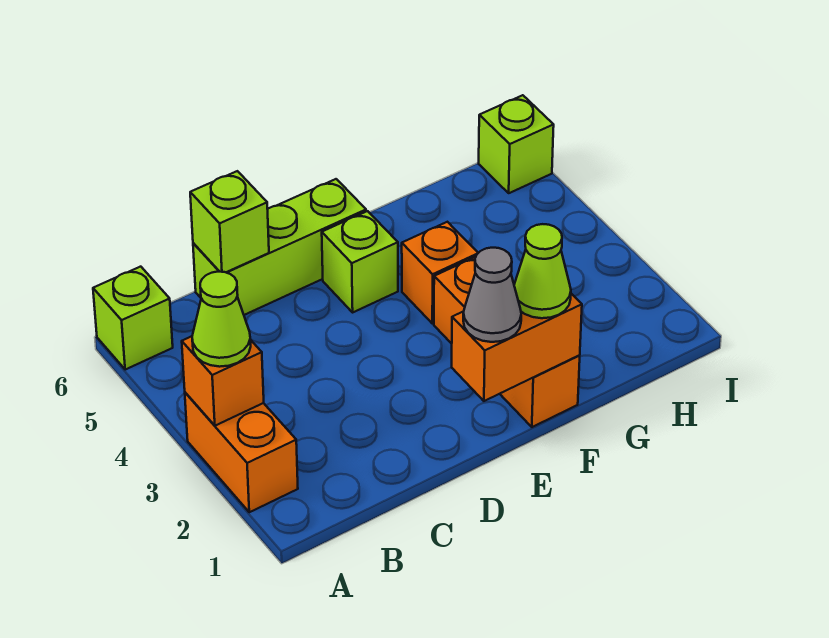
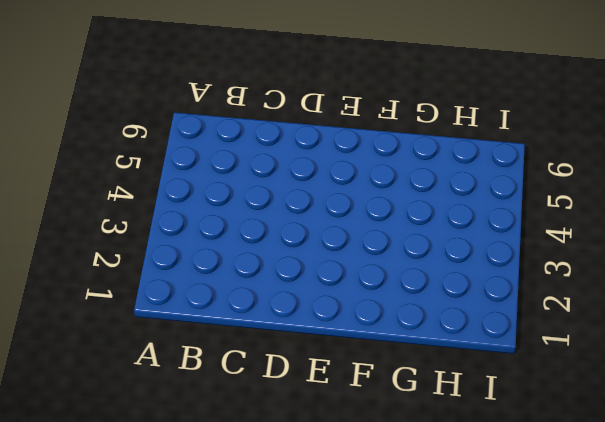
none -> orange brick A2:A3 level 1
none -> lime brick A6 level 1
none -> lime brick C6:E6 level 1

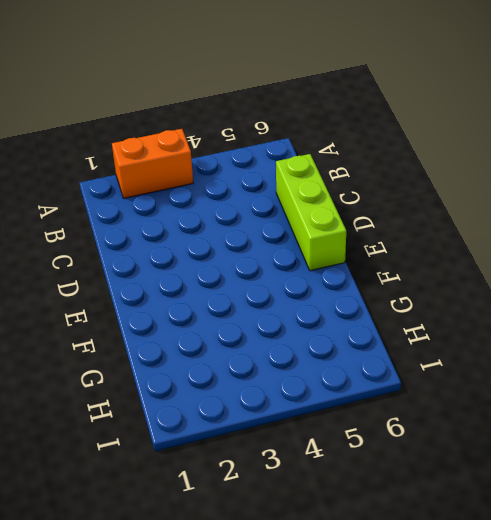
none -> lime brick A6 level 1
none -> lime brick E5 level 1
none -> orange brick F1:F3 level 1

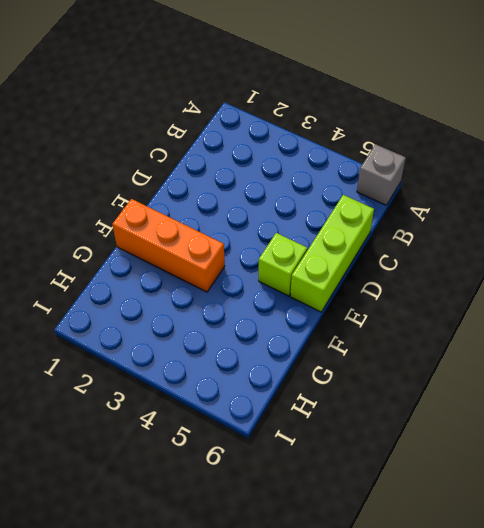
grey brick A6 level 1 -> lime brick A6 level 1
none -> orange brick A2:A3 level 1
none -> orange brick F4 level 1
none -> lime brick I6 level 1

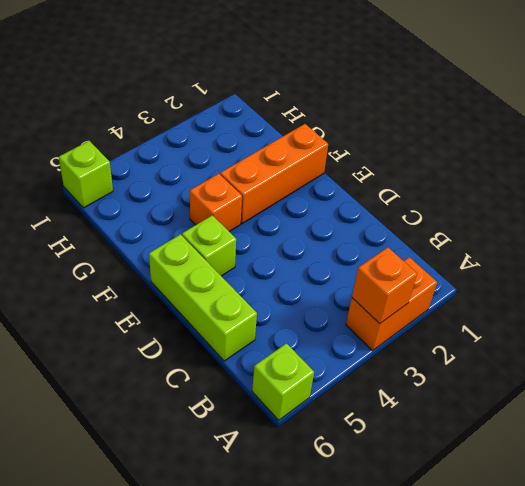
none -> lime brick C6 level 2
none -> orange brick E1:F1 level 2
none -> lime cone A3 level 3

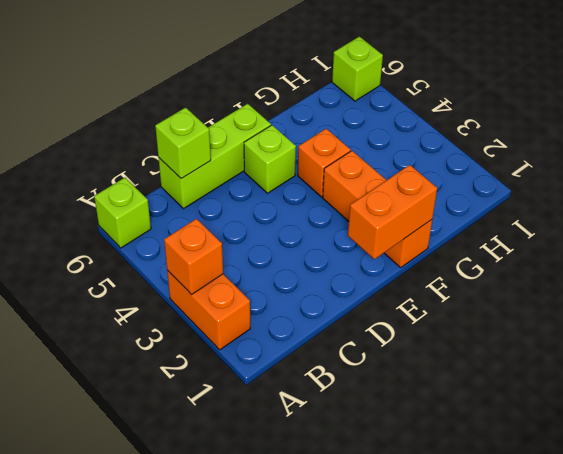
none -> lime cone A3 level 3
none -> grey cone E1 level 3
none -> lime cone F1 level 3

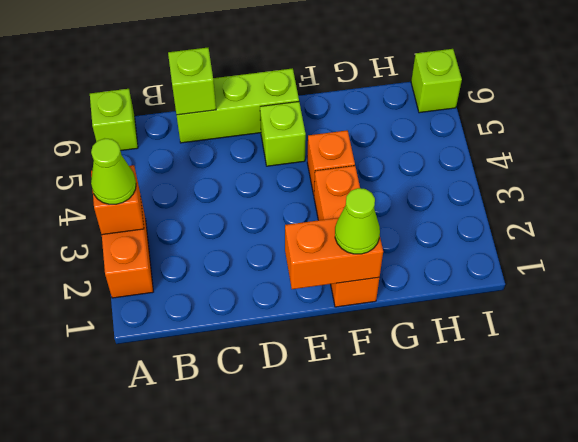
none -> grey cone E1 level 3

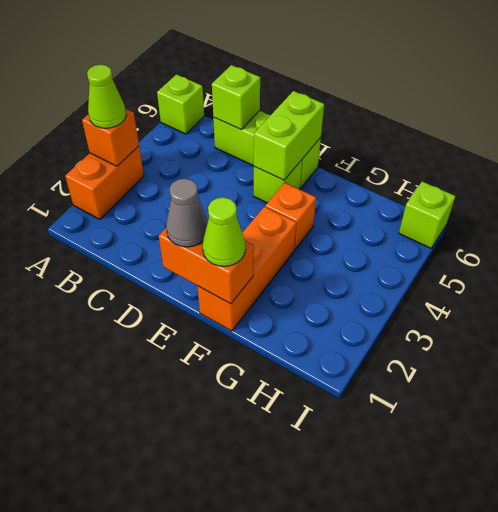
lime brick E5:E6 level 2 -> none

